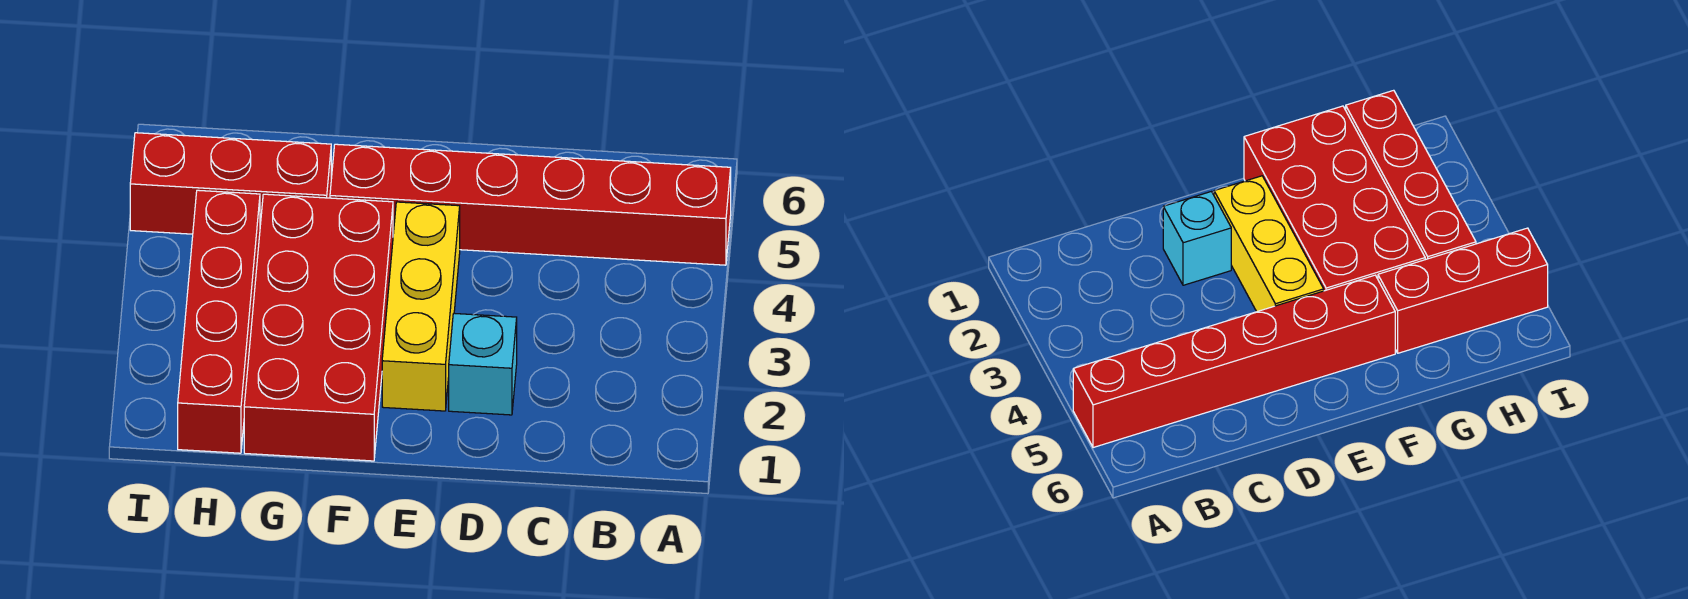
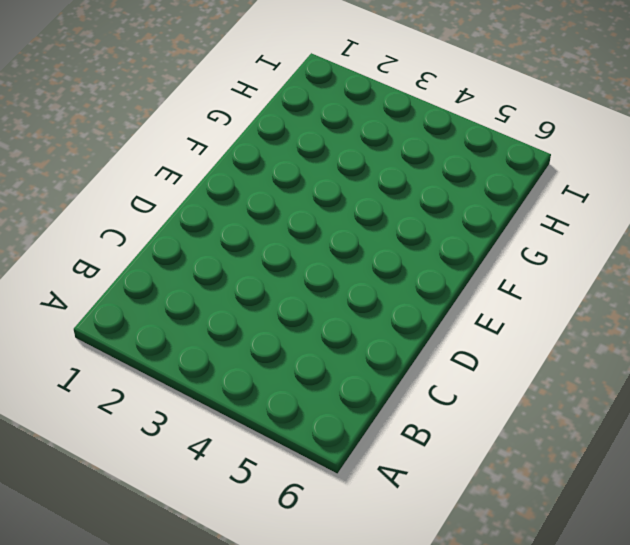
none -> red brick A5:F5 level 1
none -> cyan brick D2 level 1

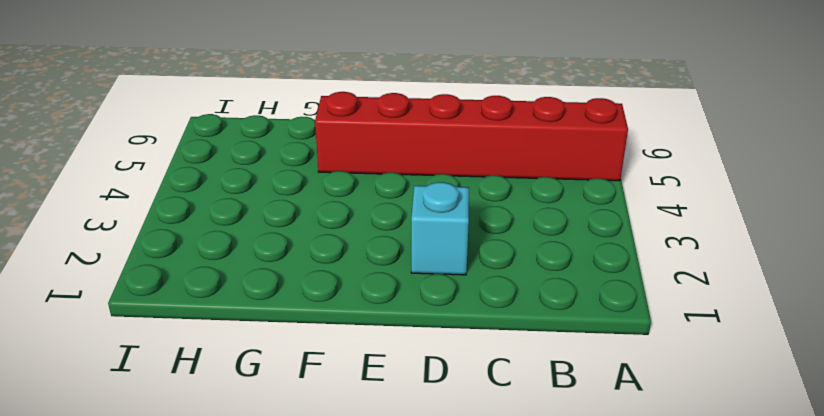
none -> yellow brick E2:E4 level 1
none -> red brick F1:G4 level 1

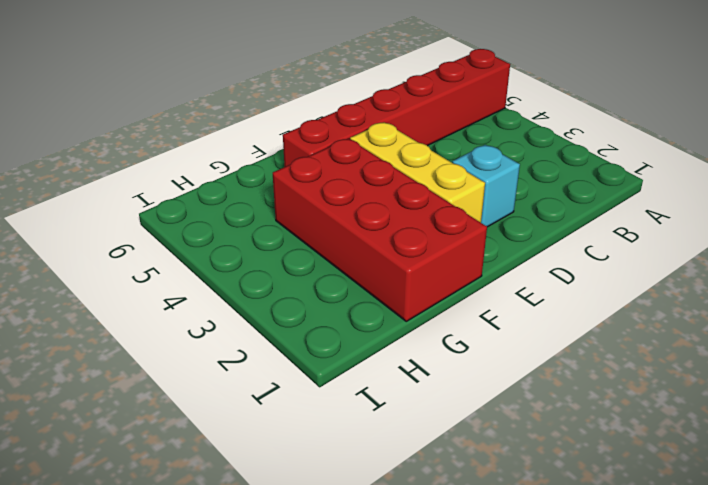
none -> red brick G5:I5 level 1
none -> red brick H1:H4 level 1

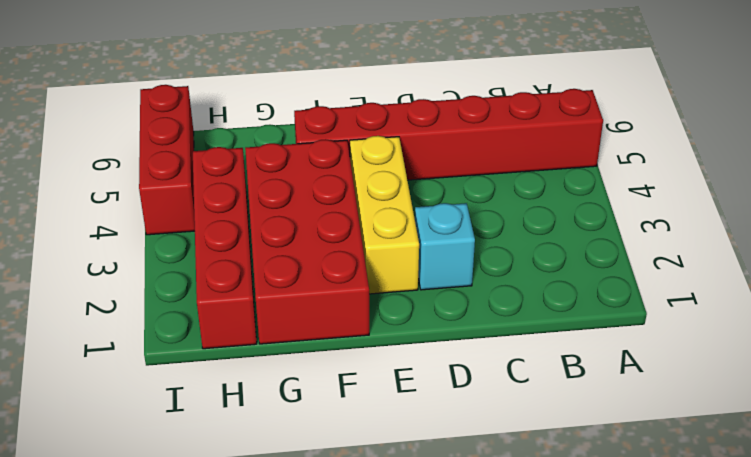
red brick I4:I6 level 1 -> red brick G5:I5 level 1

